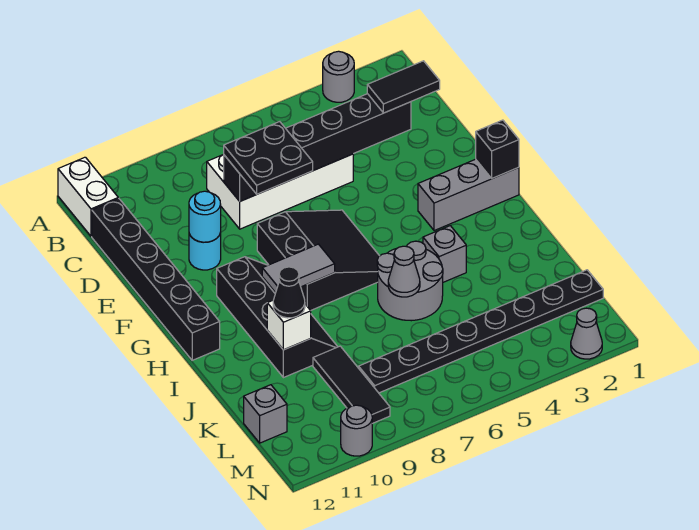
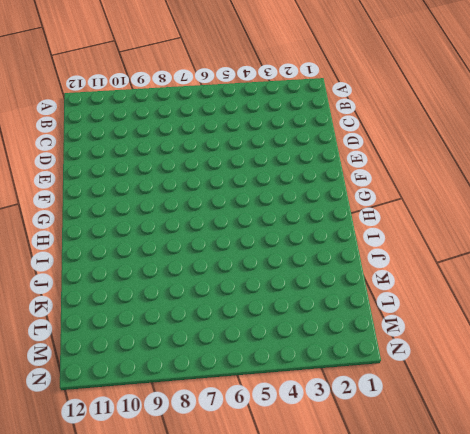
none -> grey round brick A3 level 1
none -> white brick A12:B12 level 1
none -> white brick C5:D8 level 1

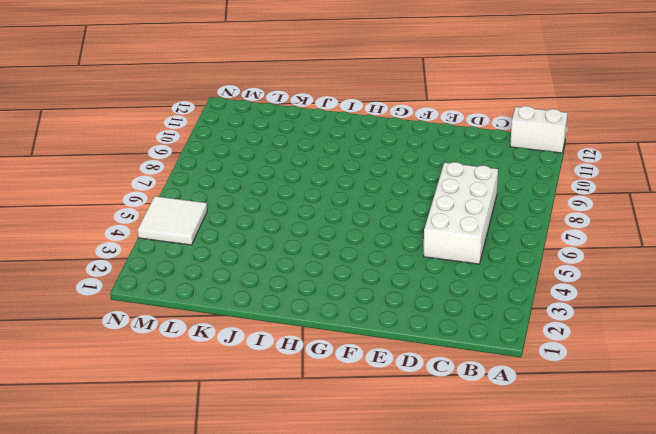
white tile M4:N5 level 1 -> none
none -> grey round brick A3 level 1
none -> black brick C12:H12 level 1
none -> cyan round brick E10 level 1

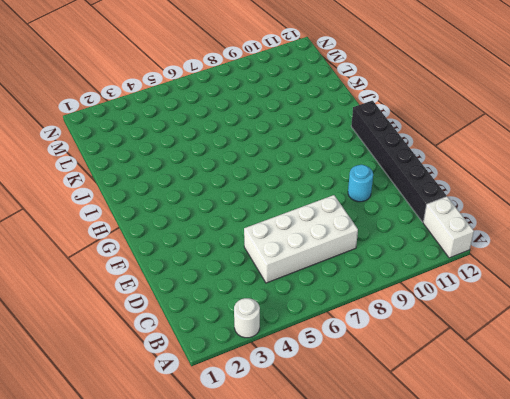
white round brick A3 level 1 -> grey round brick A3 level 1
none -> black slope F6:H8 level 1 top 8
none -> grey brick G1:G3 level 1
none -> black slope G9:J10 level 1 top 10

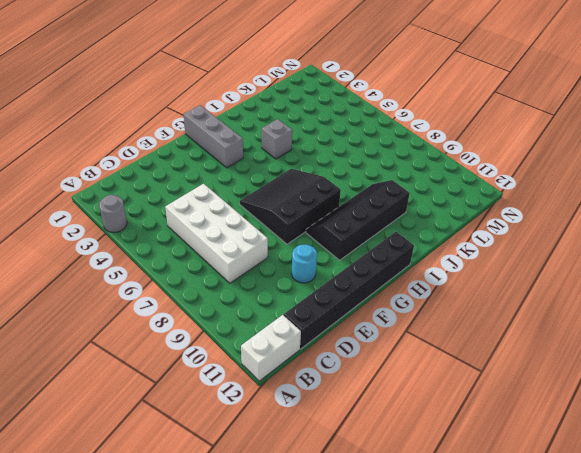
none -> grey round brick I5:J6 level 1
none -> black tile K9:M9 level 1
none -> black plate L1:L8 level 1

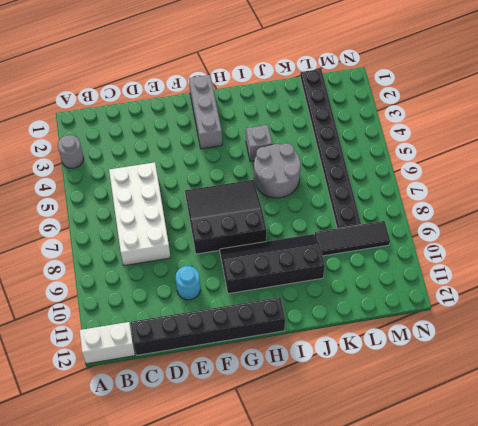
none -> grey brick L12 level 1
none -> grey cone N2 level 1
none -> grey round brick N10 level 1

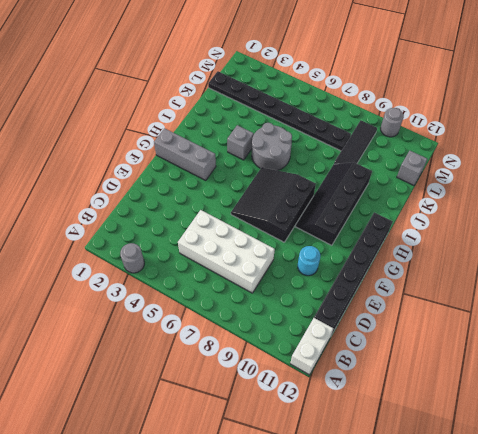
none -> grey cone N2 level 1
none -> black brick D3:D8 level 2
none -> cyan round brick E10 level 2

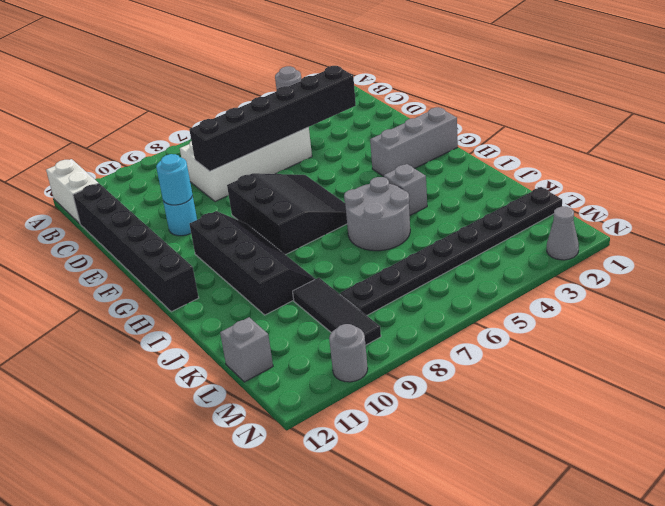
none -> black brick G1 level 2
none -> grey tile H8:H9 level 2
none -> grey cone J6 level 2

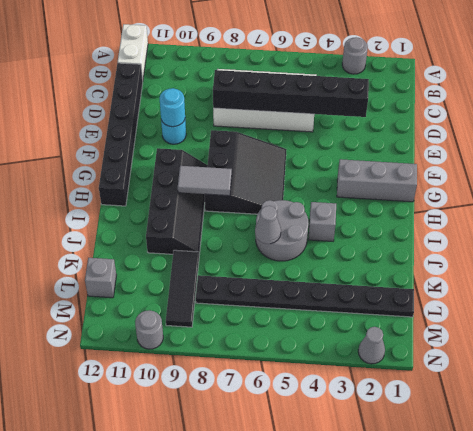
none -> black brick G1 level 2
none -> white brick J10 level 2
none -> black tile D2:D3 level 3

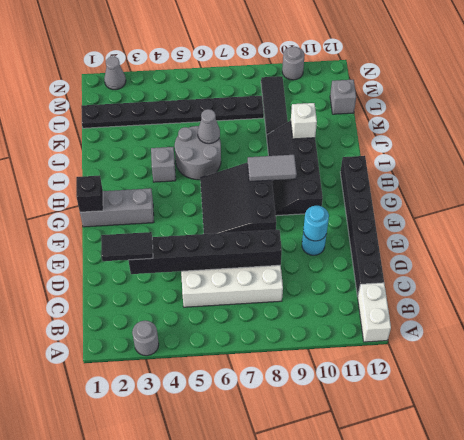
none -> black plate D7:E8 level 3
none -> black cone J10 level 3

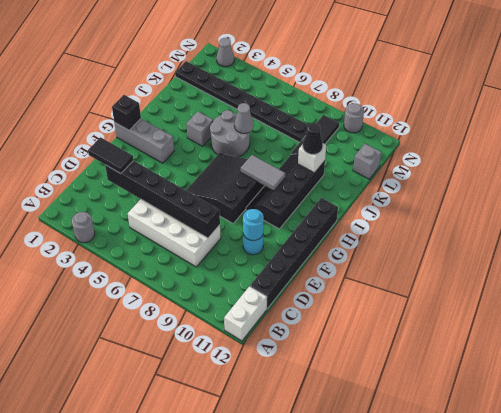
none -> black plate D7:E8 level 3

